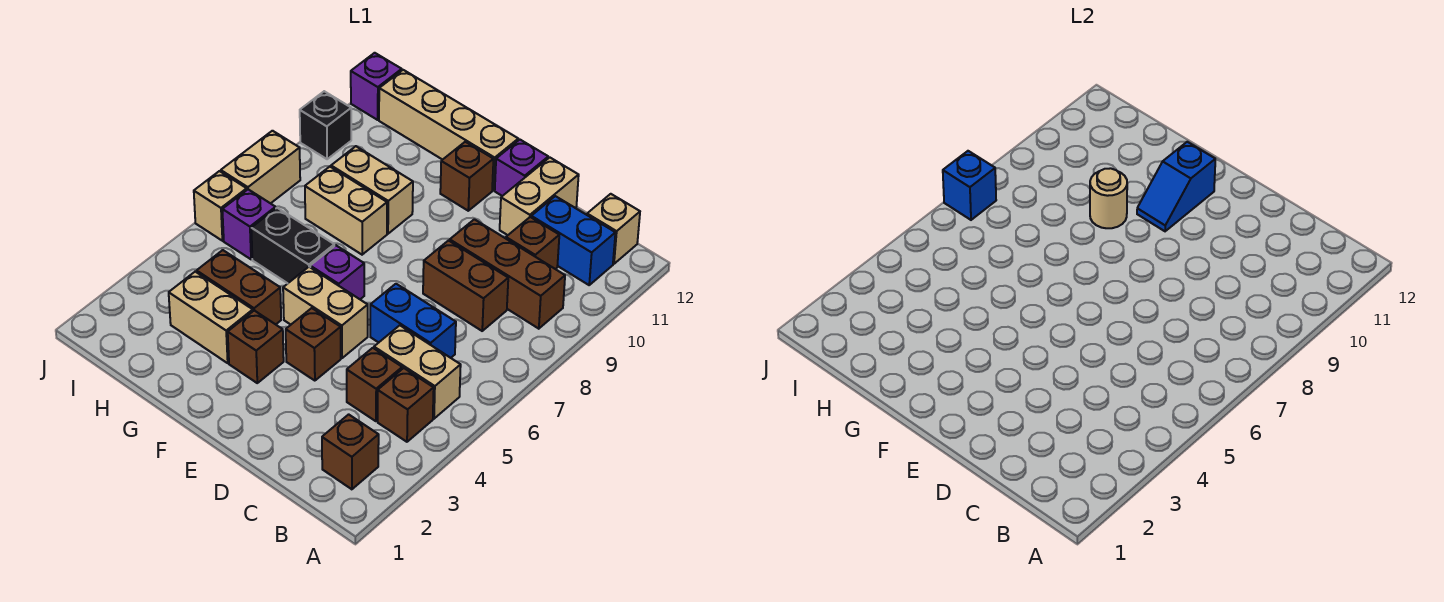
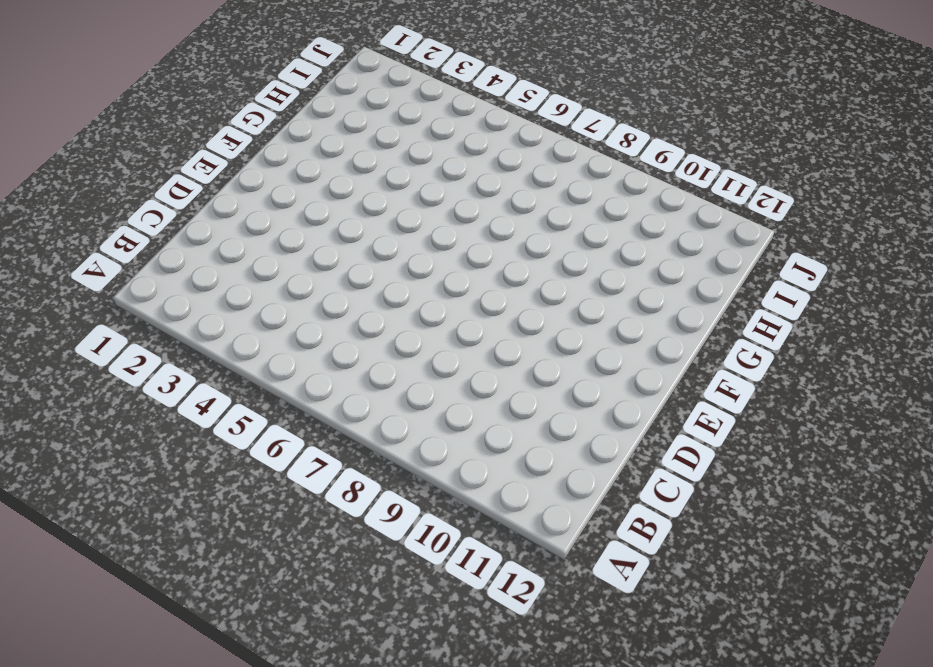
none -> brown brick B2 level 1
none -> brown brick B4 level 1
none -> tan brick B5:C5 level 1
none -> brown brick B9:D9 level 1

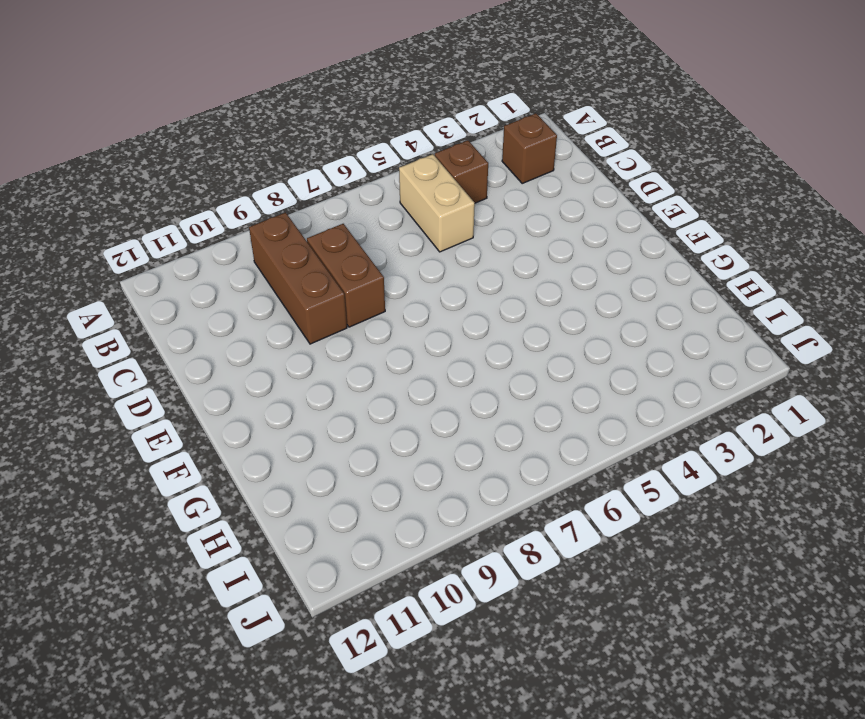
none -> blue brick B11:C11 level 1
none -> tan brick B12 level 1
none -> brown brick C4 level 1
none -> blue brick C6:D6 level 1

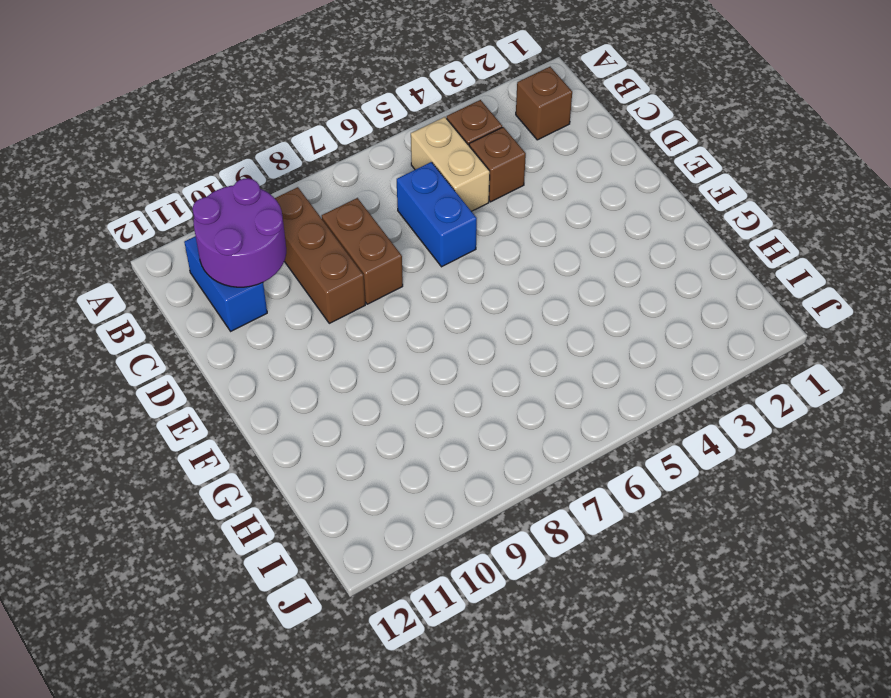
purple round brick B10:C11 level 2 -> none
none -> tan brick B12 level 1
none -> brown brick C10 level 1
none -> tan brick D11:D12 level 1
none -> brown brick E4 level 1

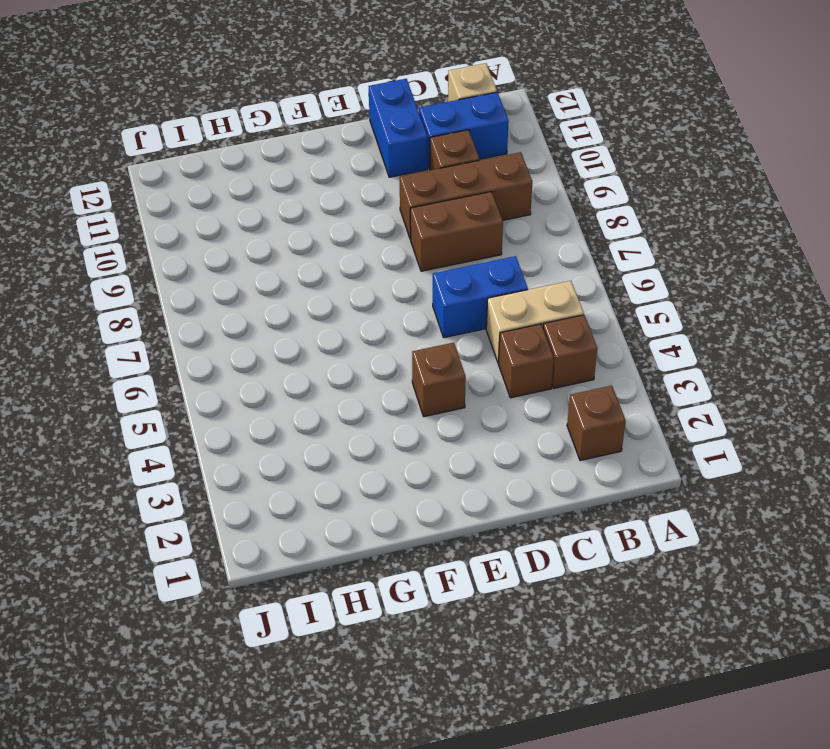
blue brick D11:D12 level 1 -> tan brick D11:D12 level 1
none -> tan brick E5:F5 level 1
none -> purple brick E12 level 1
none -> brown brick F3 level 1
none -> purple brick F6 level 1

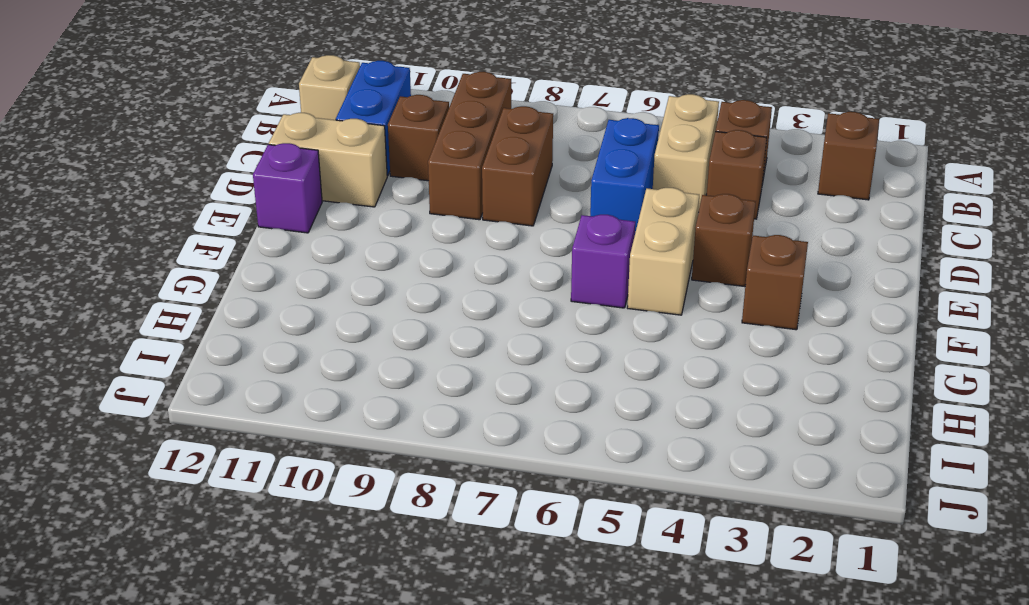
none -> brown brick F11 level 1
none -> tan brick F12:I12 level 1
none -> tan brick G3:H3 level 1
none -> brown brick G4:H4 level 1

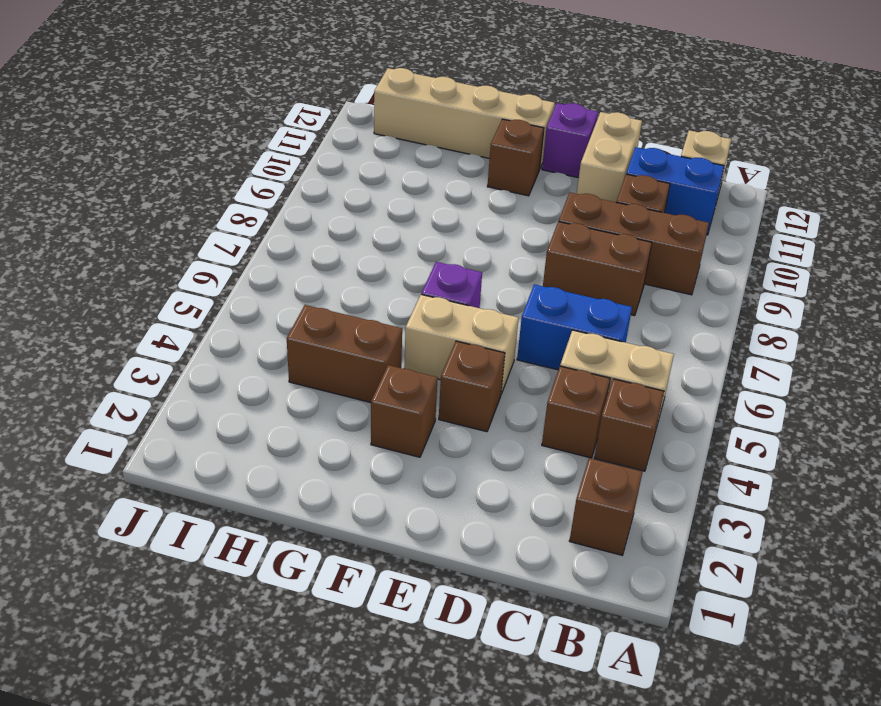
none -> tan brick G3:H3 level 1
none -> black brick G6:H6 level 1
none -> tan brick G8:H8 level 1
none -> tan brick G9:H9 level 1

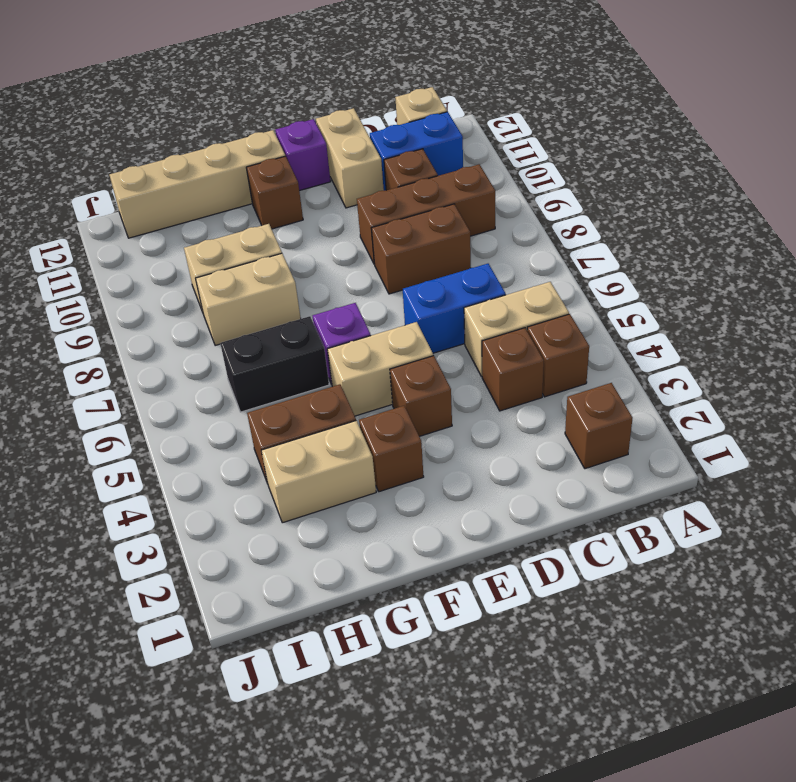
none -> purple brick I6 level 1
none -> tan brick J6 level 1
none -> tan brick J7:J8 level 1
none -> black brick J10 level 1

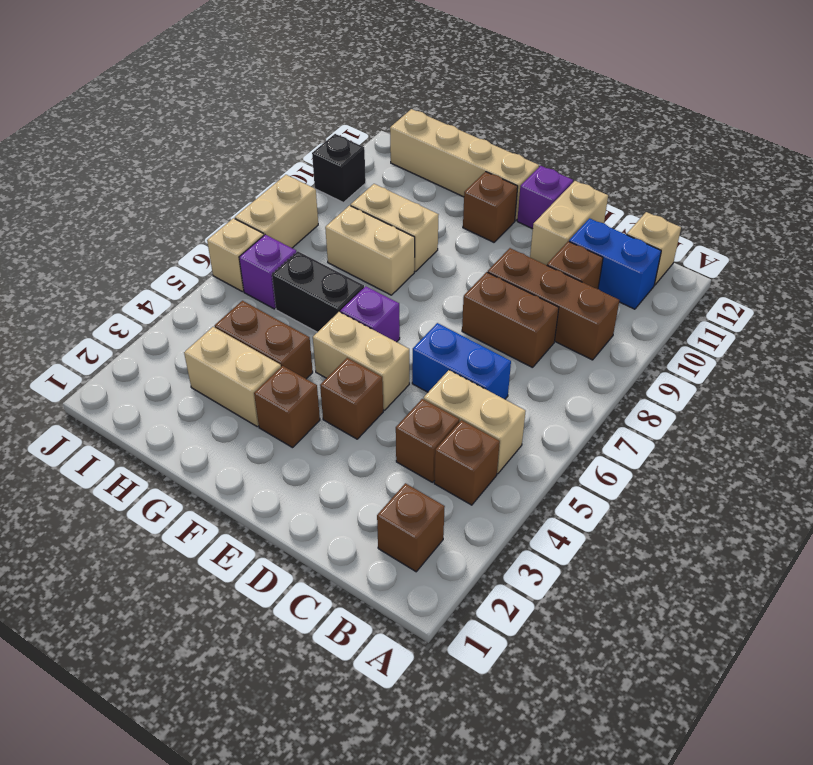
none -> purple brick J12 level 1
none -> blue slope F10:F11 level 2 top 11
none -> tan round brick G9 level 2
none -> blue brick J7 level 2

